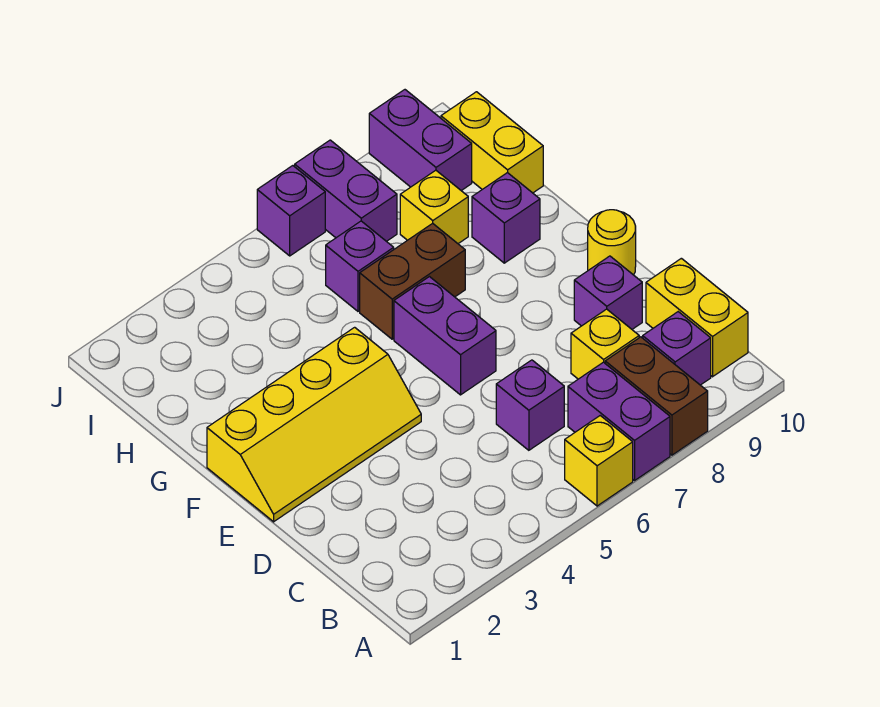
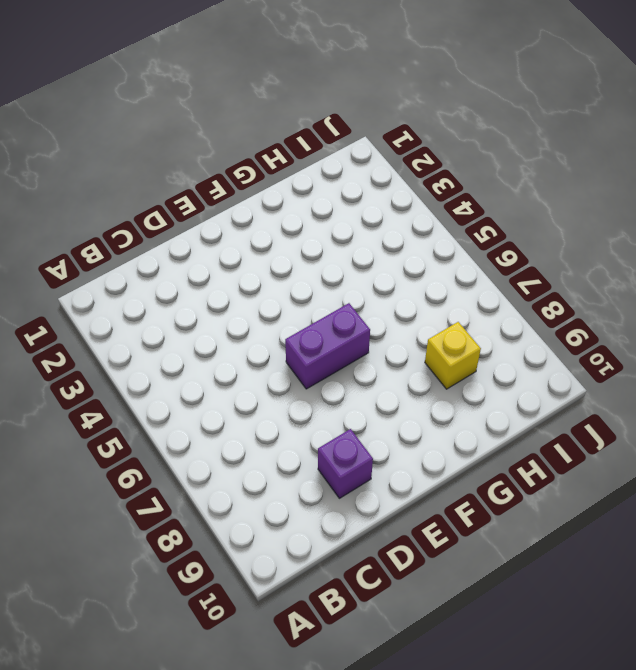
none -> yellow brick A6 level 1
none -> purple brick A7:B7 level 1
none -> brown brick A8:B8 level 1

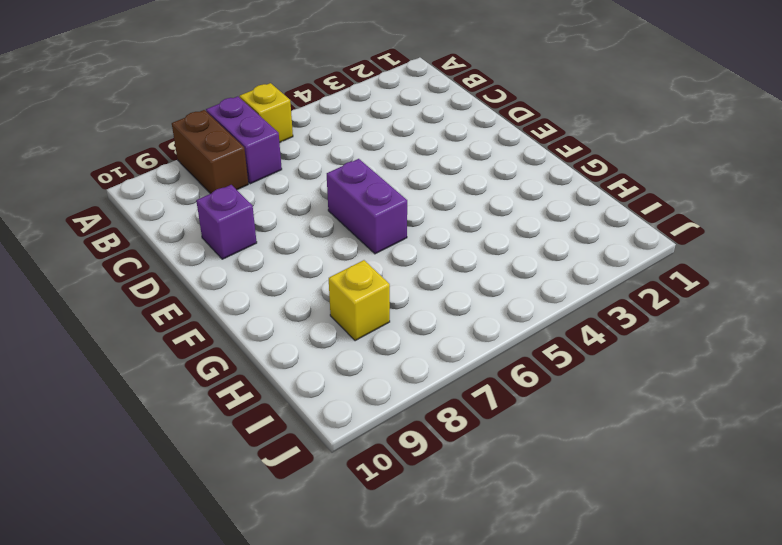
none -> purple brick B9 level 1
none -> yellow brick B10:C10 level 1
none -> purple brick C6 level 1

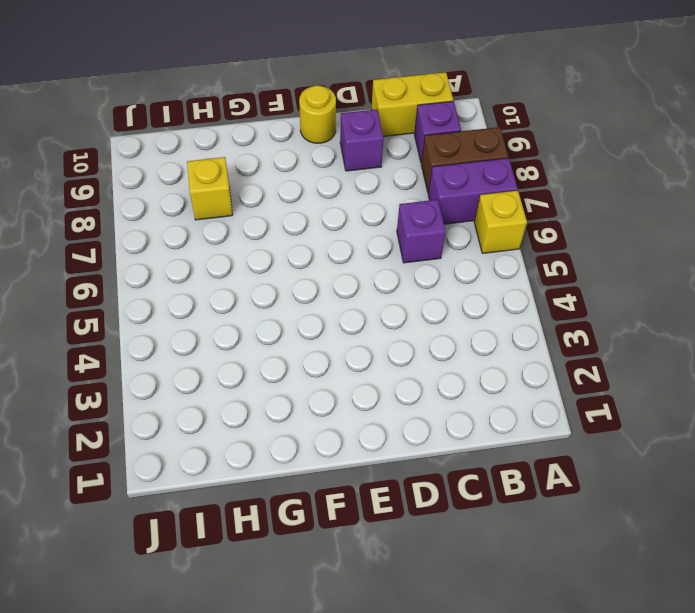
none -> yellow brick C8 level 1
none -> yellow slope E1:F4 level 1 top F
none -> purple brick E6:F6 level 1

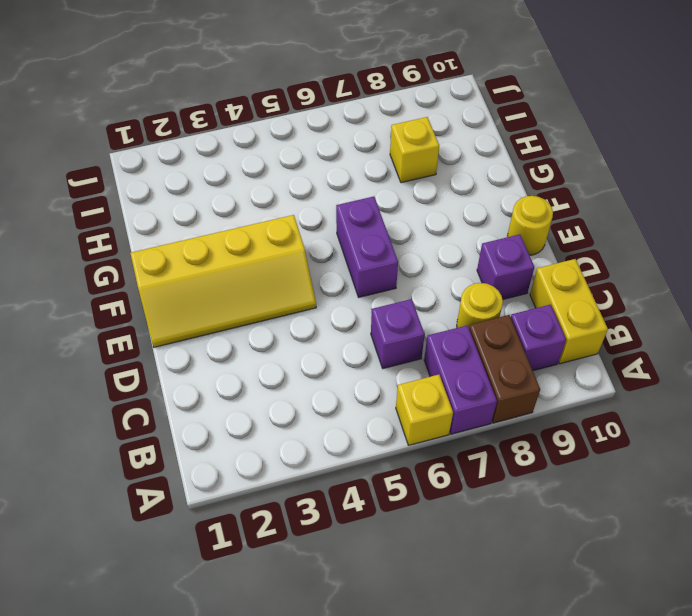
yellow round brick C8 level 1 -> yellow brick C8 level 1
none -> brown brick G6:G7 level 1
none -> purple brick G9 level 1
none -> purple brick H6 level 1

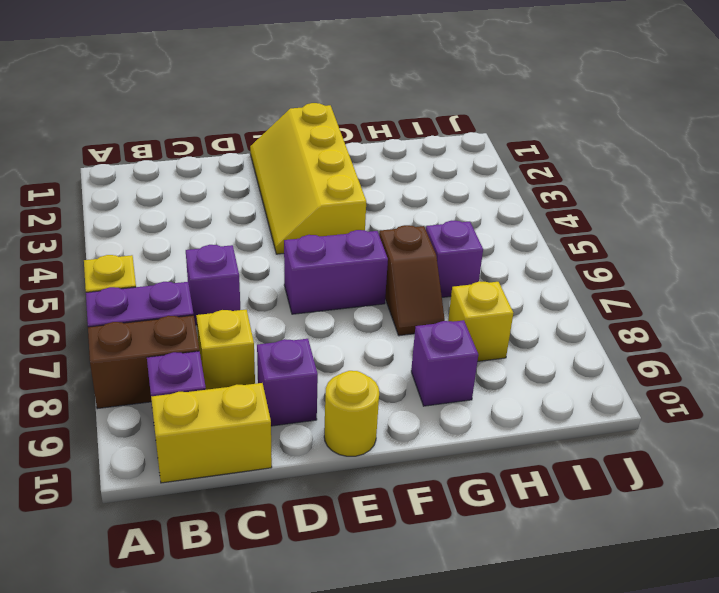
brown slope G6:G7 level 1 top 6 -> brown brick G6:G7 level 1
none -> yellow brick H10:I10 level 1
none -> purple brick I7:J7 level 1
none -> purple brick I9:J9 level 1

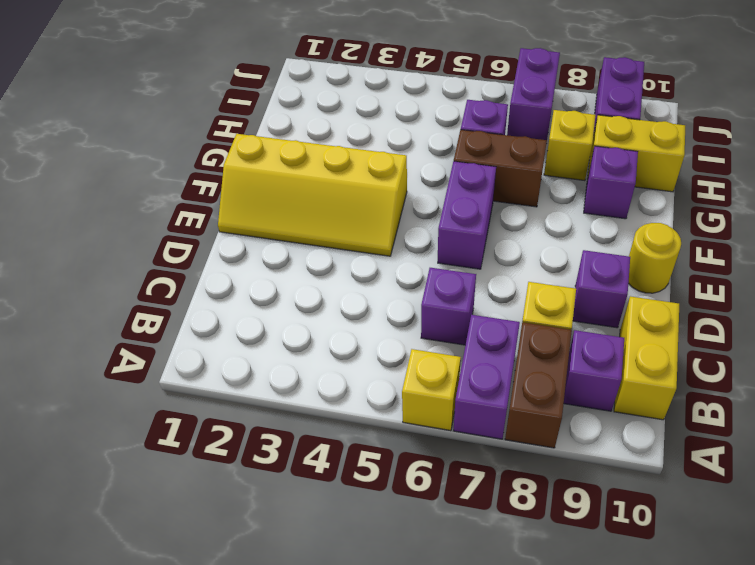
yellow brick H9:H10 level 1 -> yellow brick H10:I10 level 1
none -> purple brick J6 level 1

